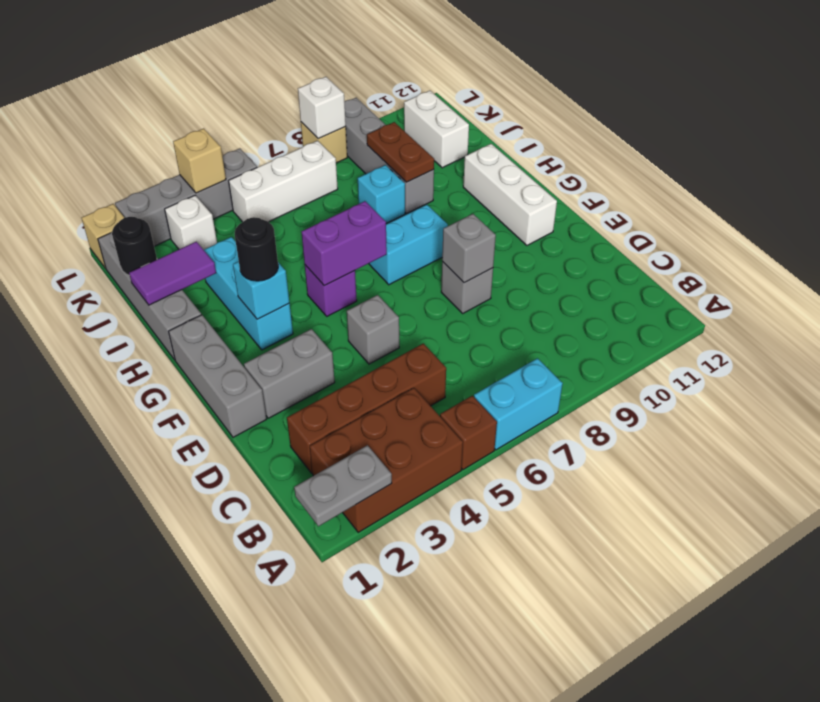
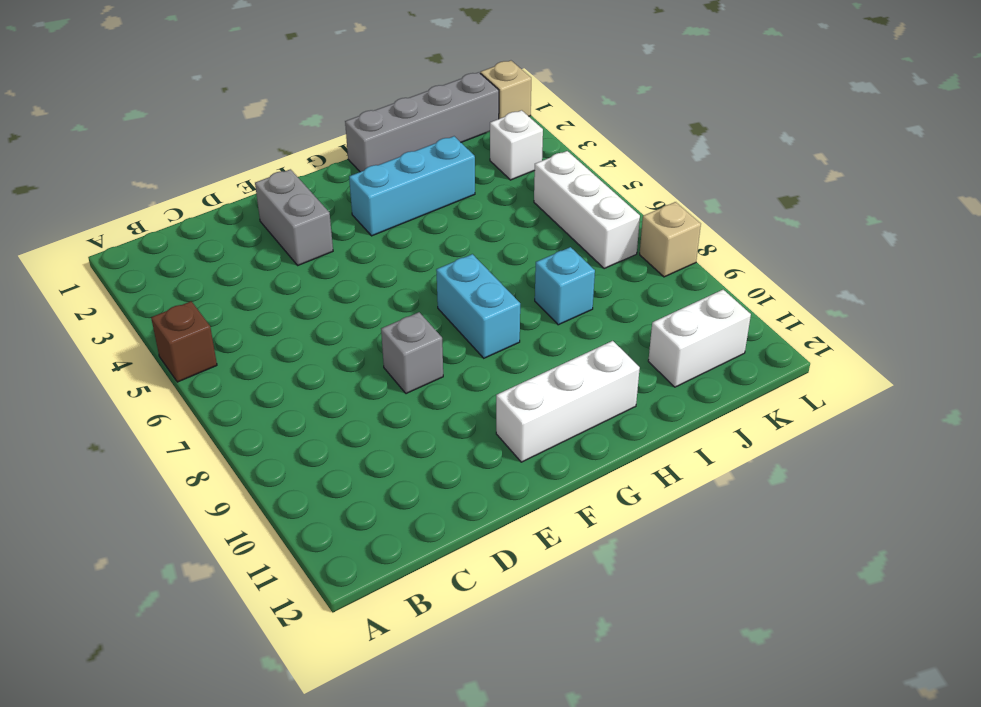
none -> brown brick A2:B4 level 1
none -> cyan brick A6:A7 level 1
none -> brown brick C2:C5 level 1
none -> grey brick E1:G1 level 1

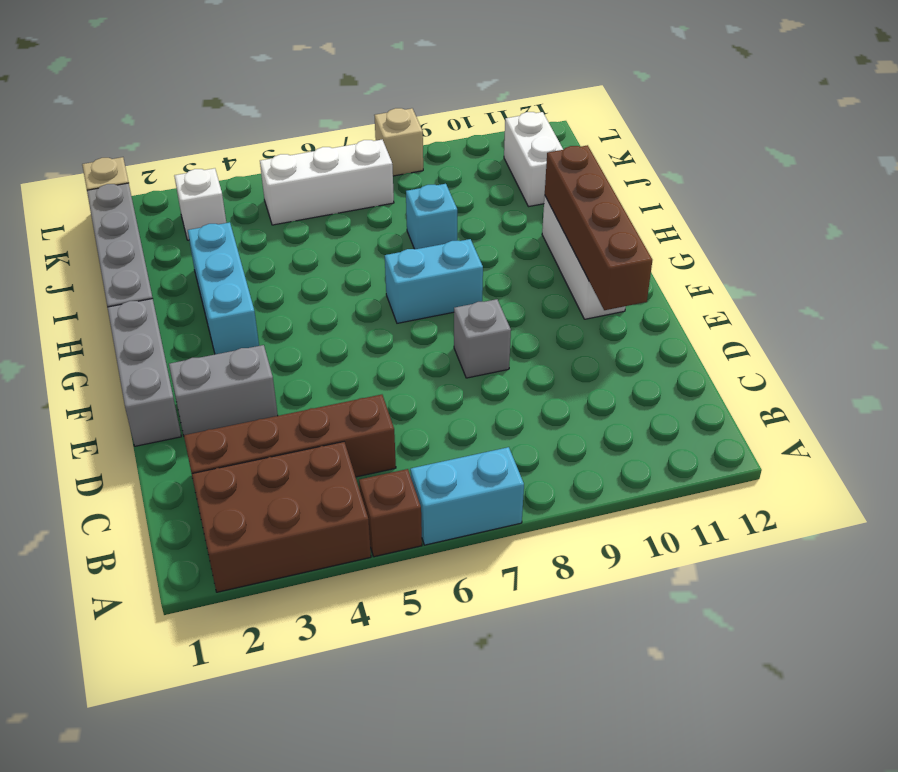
brown brick E11:H11 level 2 -> none
none -> grey brick E5 level 1
none -> purple brick G5 level 1
none -> grey brick I9:L9 level 1
none -> grey brick L2:L5 level 1

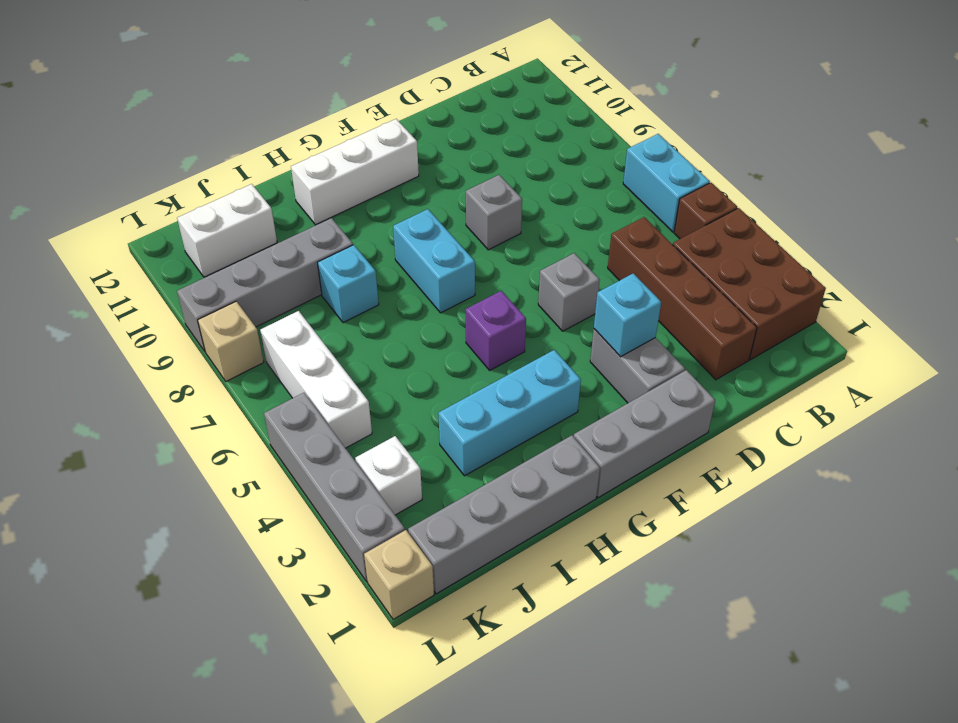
cyan brick E3 level 2 -> cyan brick G3 level 2
none -> grey plate A1:A2 level 2
none -> grey brick E8 level 2
none -> purple brick G5:G6 level 2
none -> purple tile I1:I2 level 2

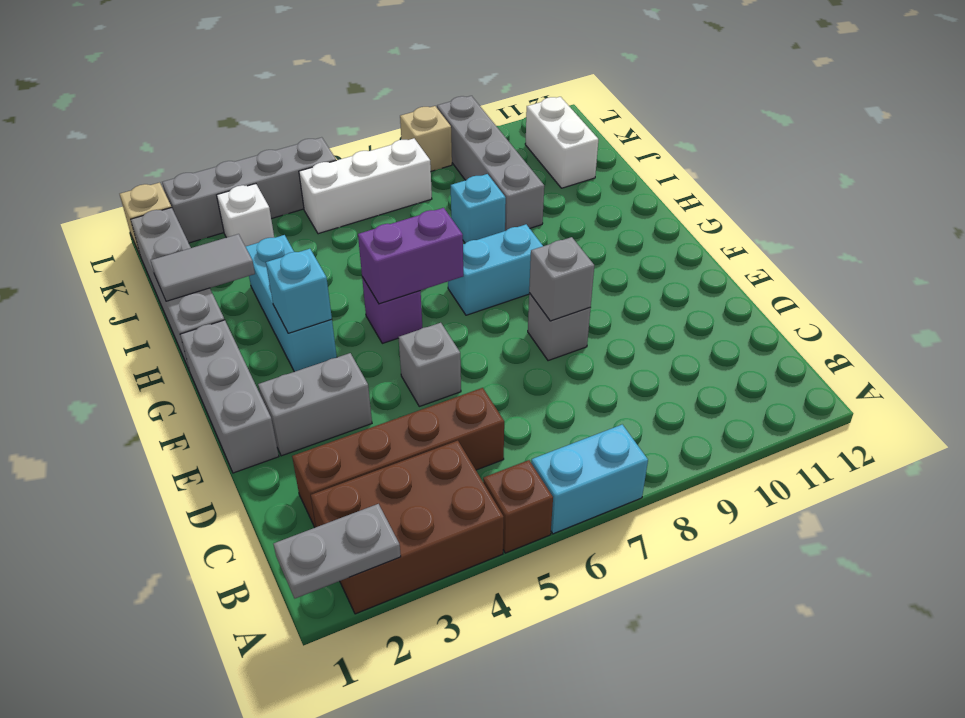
grey tile I1:I2 level 2 -> purple tile I1:I2 level 2
none -> white brick F11:H11 level 1
none -> brown plate I9:J9 level 2
none -> black round brick J1 level 2
none -> tan brick L4 level 2

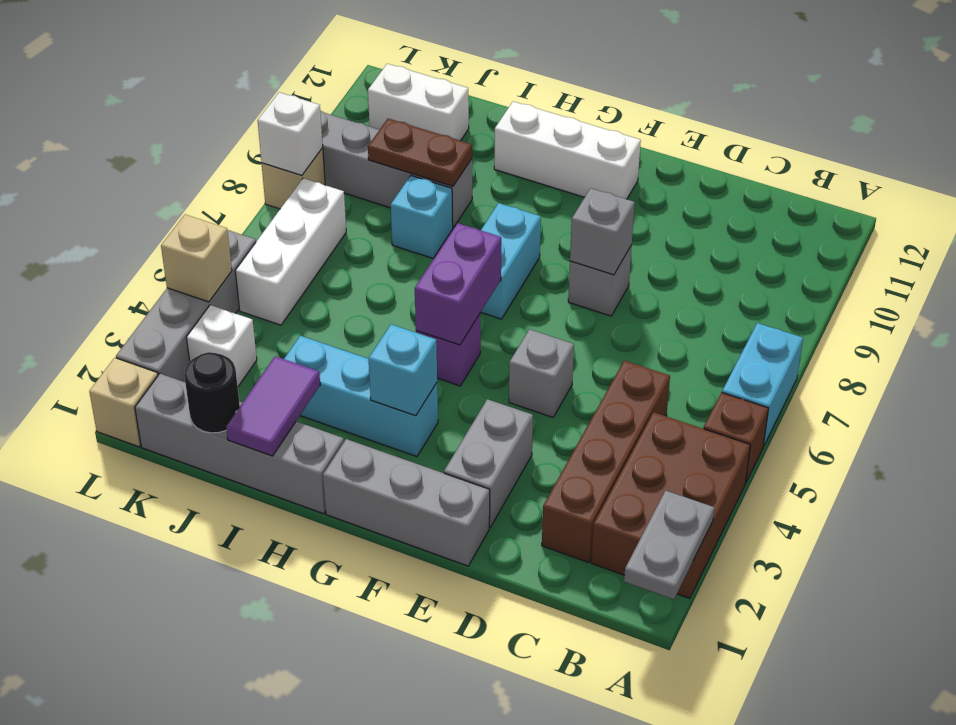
none -> black round brick G3 level 3

